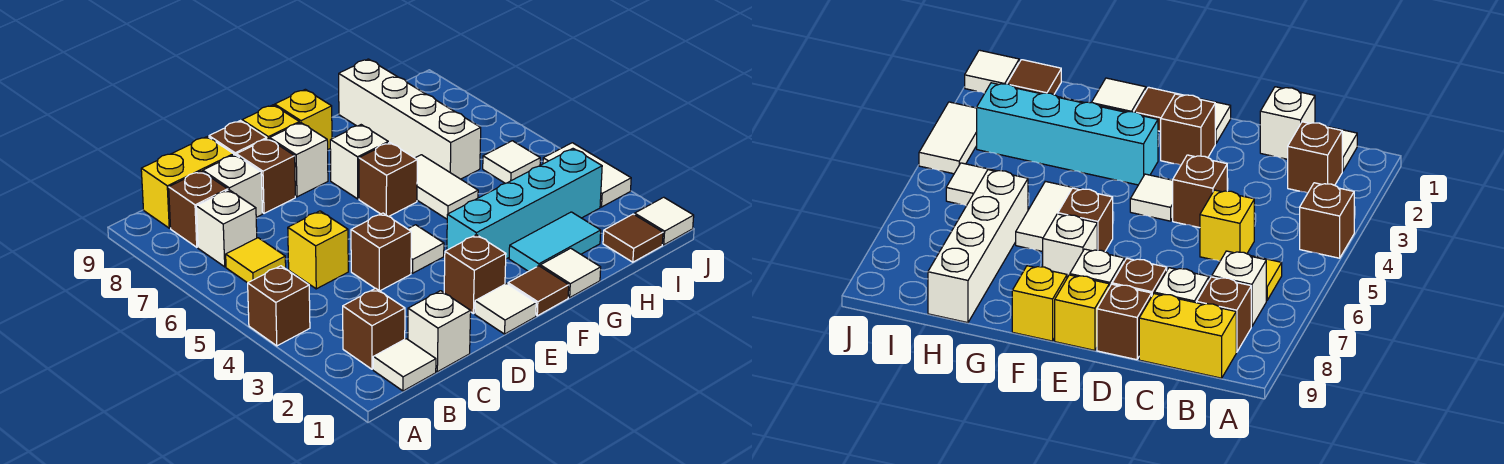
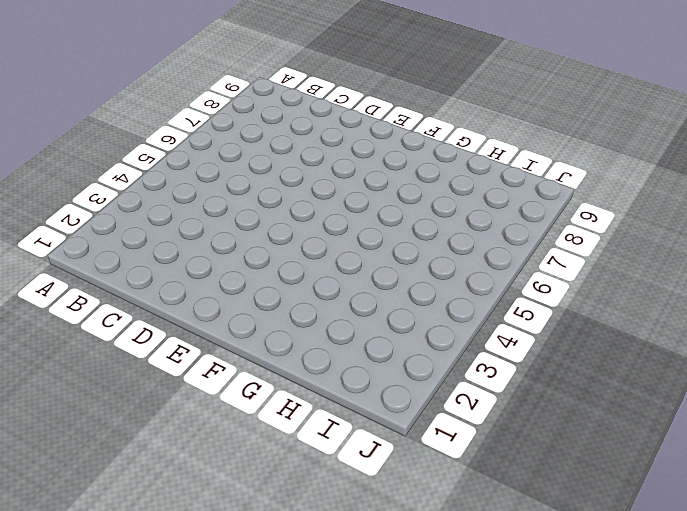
none -> brown brick A4 level 1
none -> white tile B1 level 1
none -> brown brick B2 level 1
none -> yellow tile B6 level 1

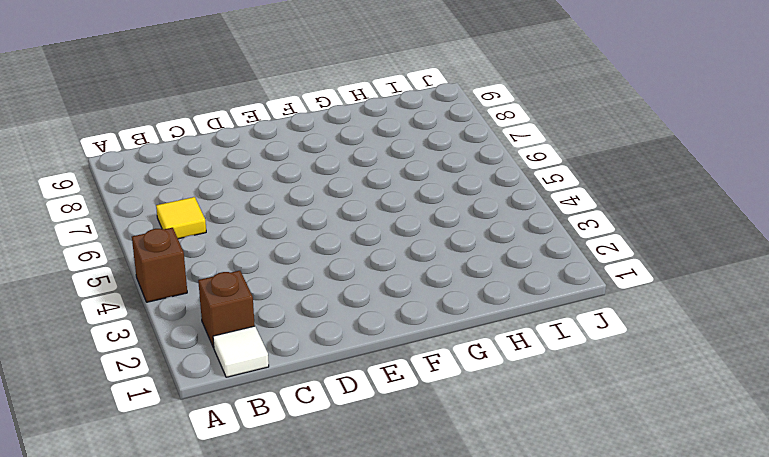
none -> white brick B7 level 1
none -> brown brick B8 level 1
none -> yellow brick B9:C9 level 1
none -> white brick C1 level 1

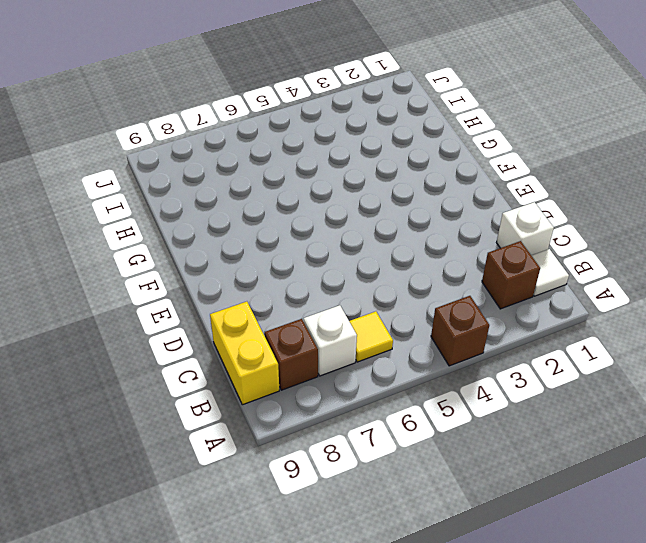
none -> yellow brick C5 level 1
none -> white brick C8 level 1
none -> brown brick D4 level 1
none -> brown brick D8 level 1

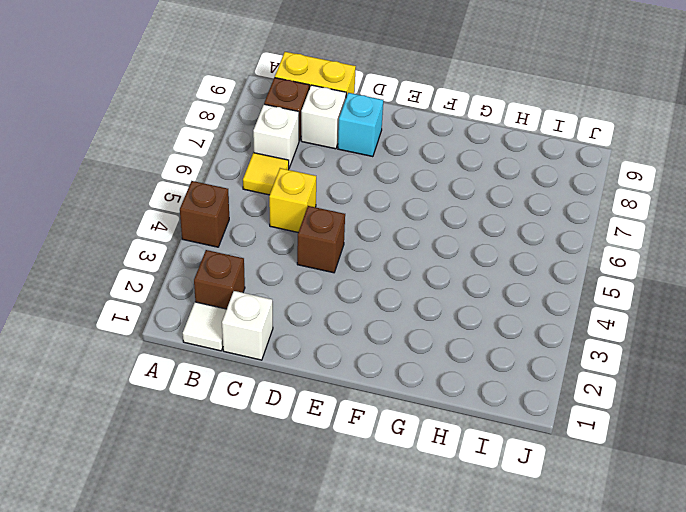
cyan brick D8 level 1 -> brown brick D8 level 1
none -> brown brick D9 level 1
none -> white tile E1 level 1
none -> brown brick E2 level 1
none -> white tile E4 level 1

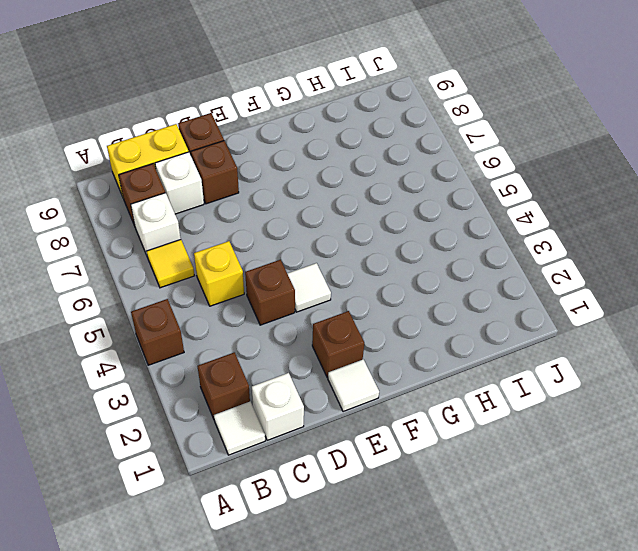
none -> white brick E8 level 1
none -> yellow brick E9 level 1
none -> brown tile F1 level 1
none -> cyan brick F3:I3 level 1

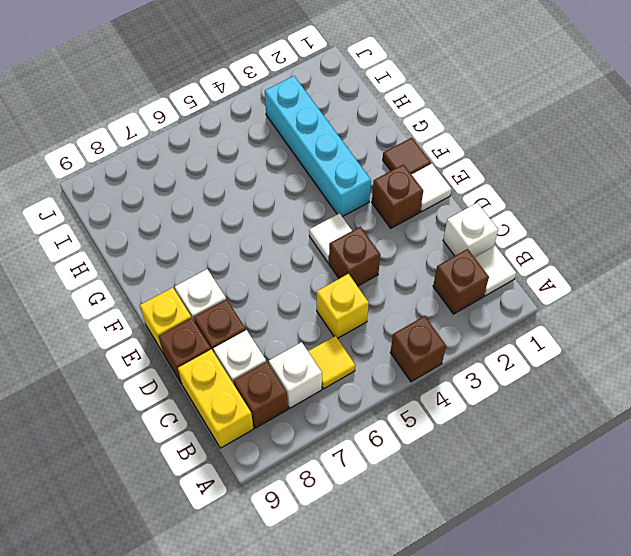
none -> brown brick F6 level 1
none -> white brick F7 level 1
none -> yellow brick F9 level 1
none -> white tile G1 level 1

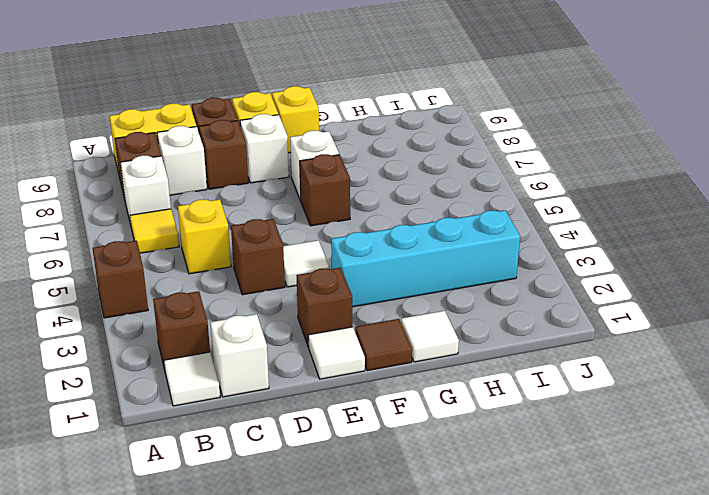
none -> cyan tile G2:H2 level 1
none -> white tile G5:G6 level 1
none -> white brick H6:H9 level 1
none -> brown tile I1 level 1

